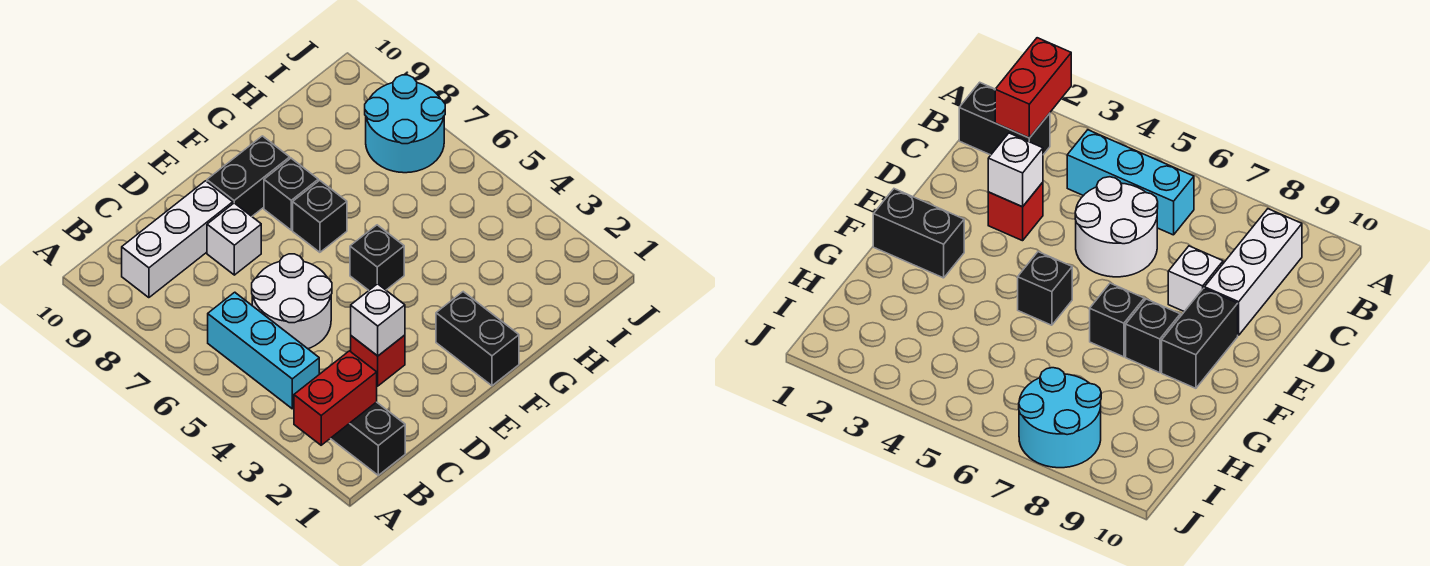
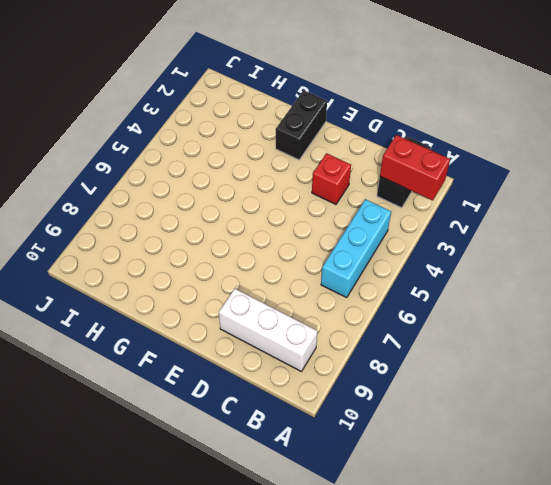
none -> white round brick C5:D6 level 1
none -> white brick D8 level 1
none -> black brick E9:F9 level 1

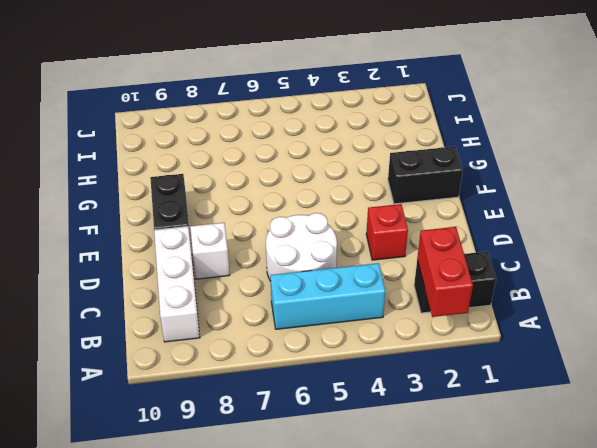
none -> black brick F5 level 1
none -> black brick F7 level 1
none -> black brick F8 level 1

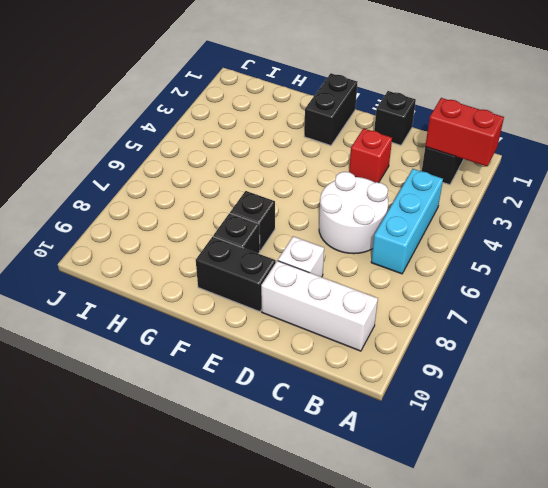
black brick D1 level 1 -> black brick F5 level 1
none -> cyan round brick I7:J8 level 1
none -> white brick D3 level 2

